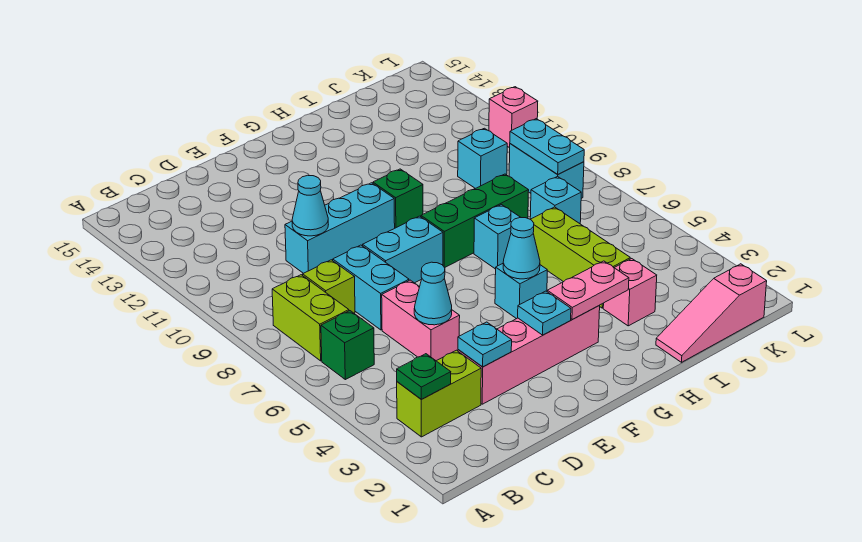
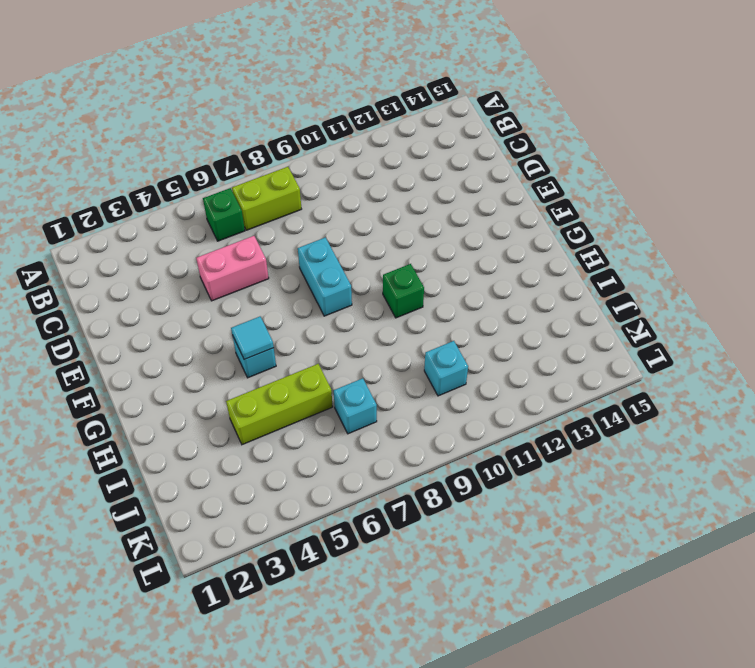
cyan tile G5 level 2 -> cyan cone G5 level 2
none -> lime brick B3:C3 level 1
none -> lime brick C8 level 1
none -> pink brick D3:G3 level 1

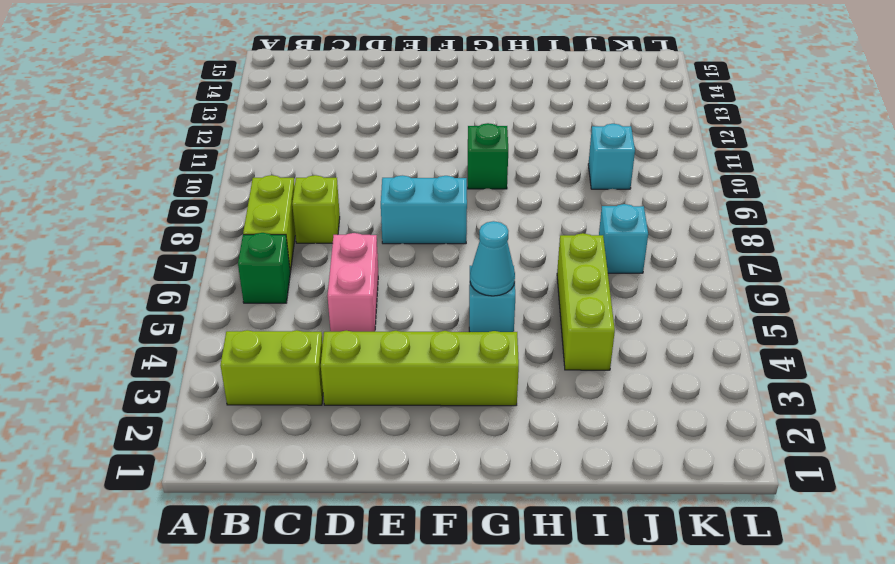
lime brick D3:G3 level 1 -> pink brick D3:G3 level 1
none -> cyan brick D7:D8 level 1
none -> cyan brick D10:F10 level 1
none -> green brick G8:I8 level 1

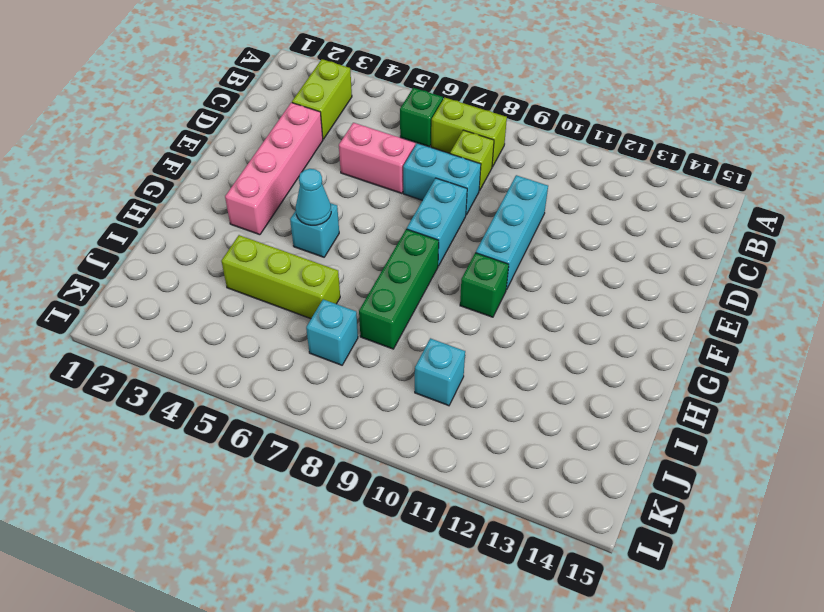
none -> cyan brick H7 level 1
none -> pink slope I1:K1 level 1 top K
none -> pink brick I3 level 1

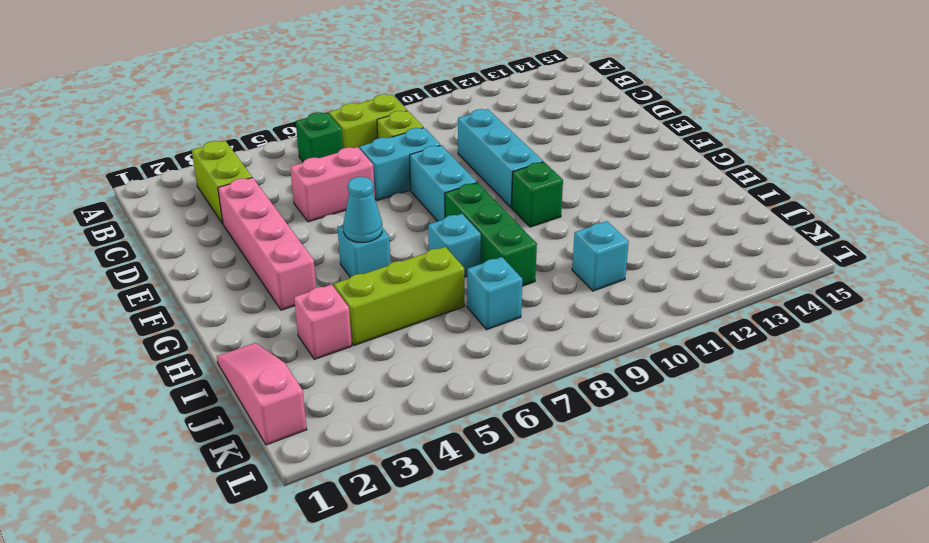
none -> cyan brick K8:K9 level 1
none -> pink brick L11 level 1
none -> green plate B3 level 2

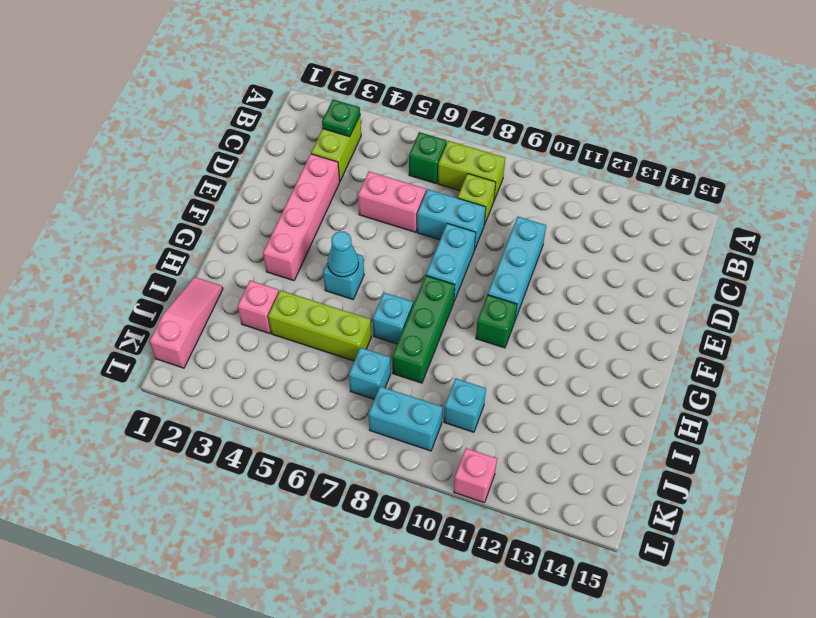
none -> cyan plate D3 level 2
none -> cyan cone D5 level 2
none -> cyan cone D10 level 2

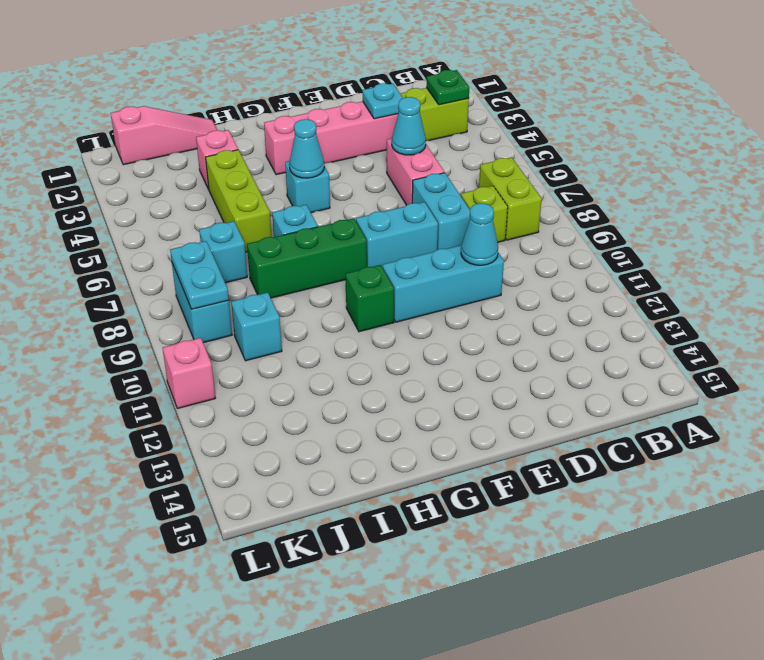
none -> green brick B6 level 1
none -> cyan plate F3 level 2
none -> pink plate G3:H3 level 2

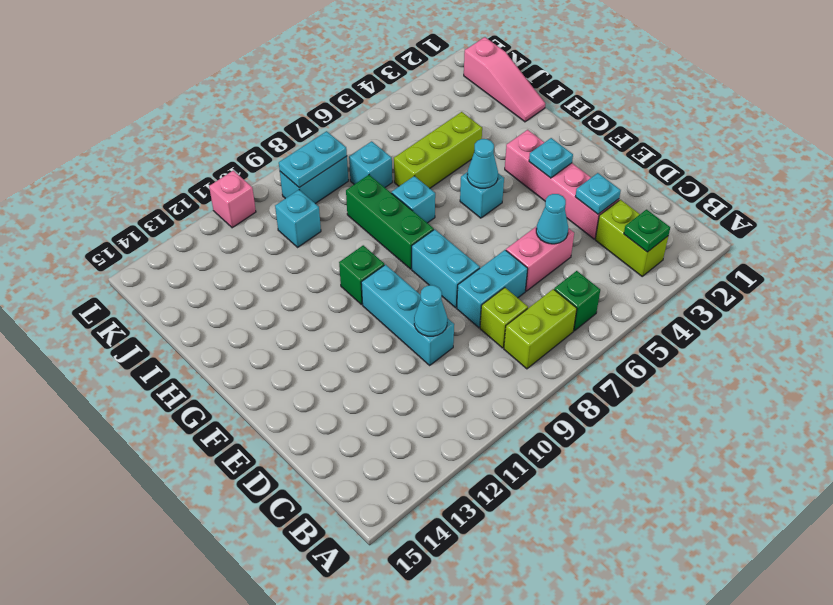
none -> pink brick I3 level 1
none -> pink plate G3:H3 level 2

